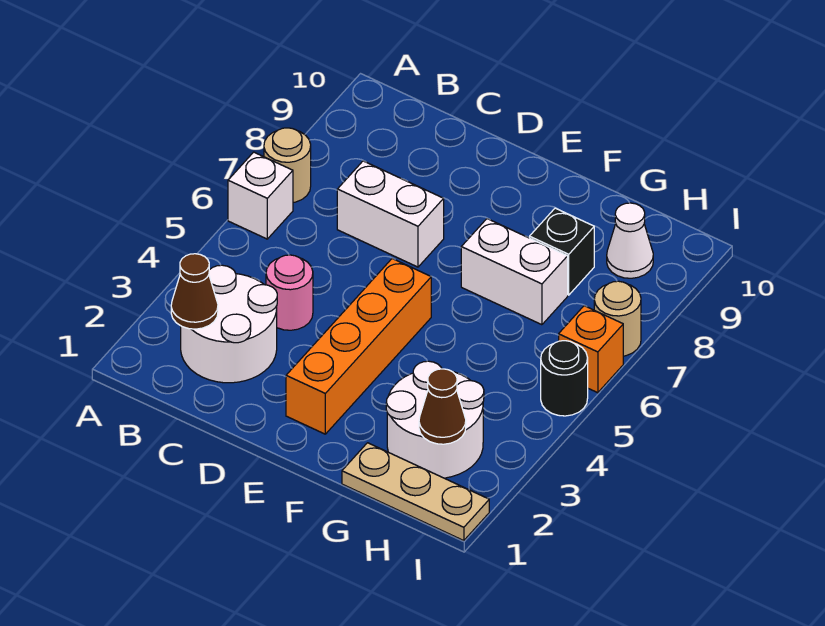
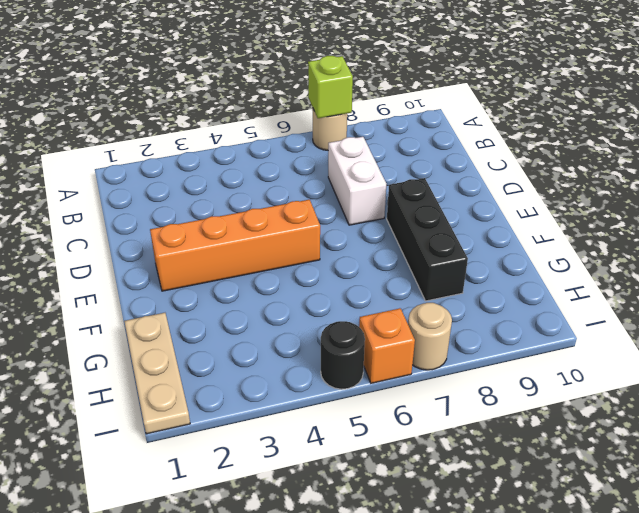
lime brick A7 level 2 -> none
black brick E8:G8 level 1 -> black brick G8 level 1
none -> white brick A6 level 1
none -> white round brick B2:C3 level 1
none -> pink round brick C4 level 1

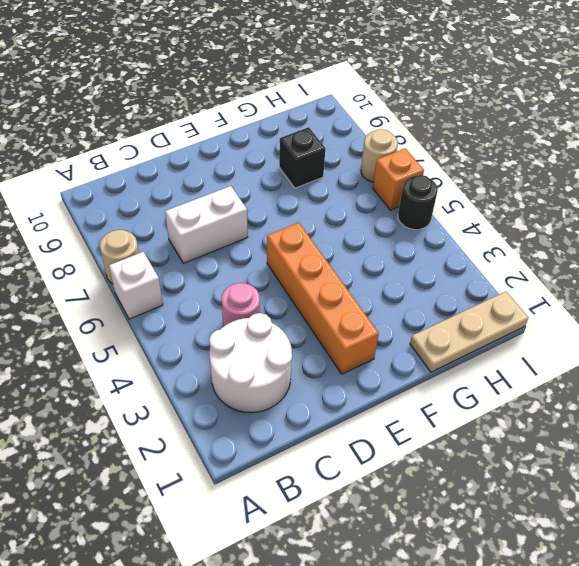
none -> white brick F7:G7 level 1
none -> white round brick G2:H3 level 1
none -> white cone H9 level 1

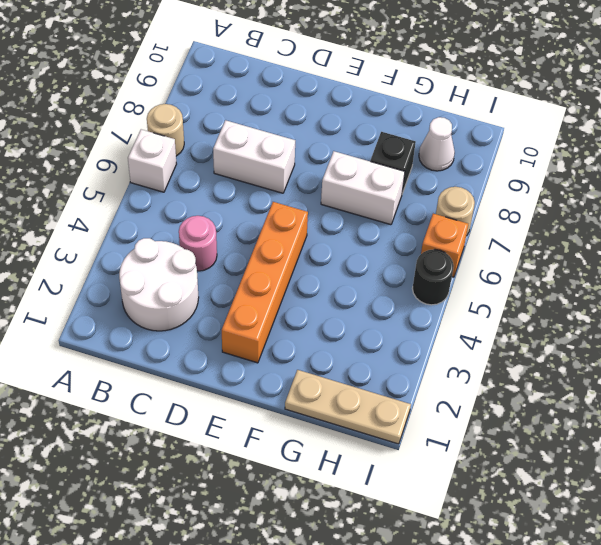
none -> white round brick G2:H3 level 1
none -> brown cone B2 level 2
none -> brown cone H2 level 2

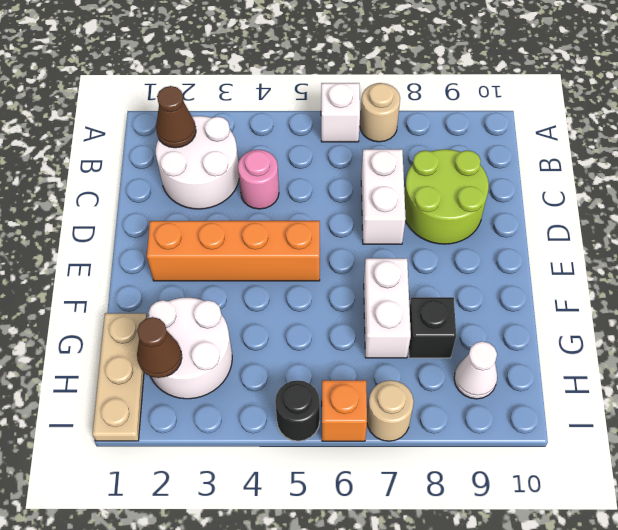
lime round brick C8:D9 level 1 -> none

